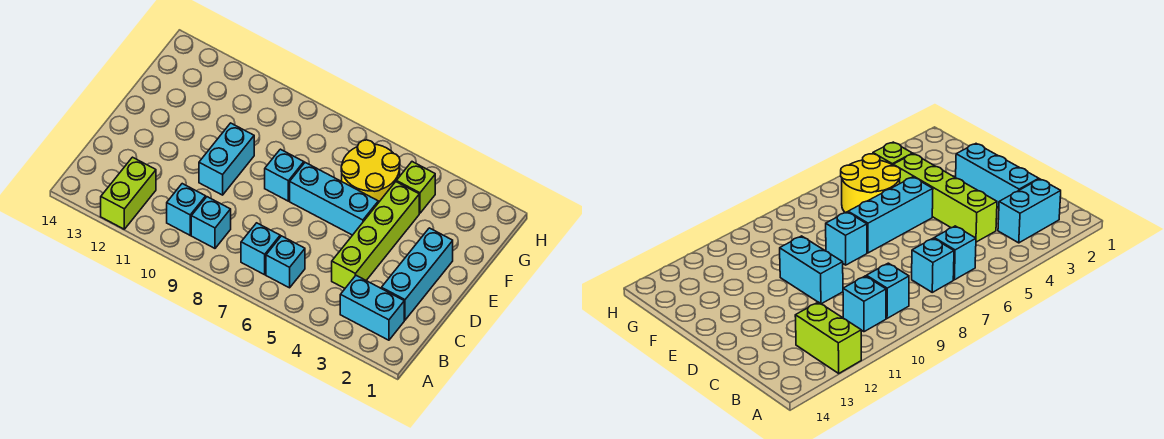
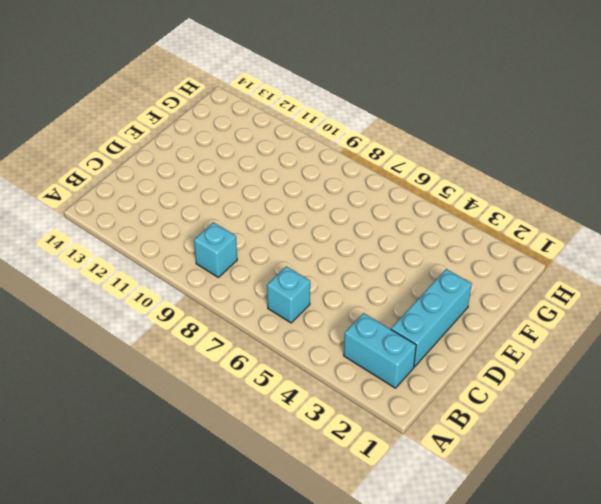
none -> lime brick A12:B12 level 1
none -> cyan brick B7 level 1
none -> cyan brick B10 level 1

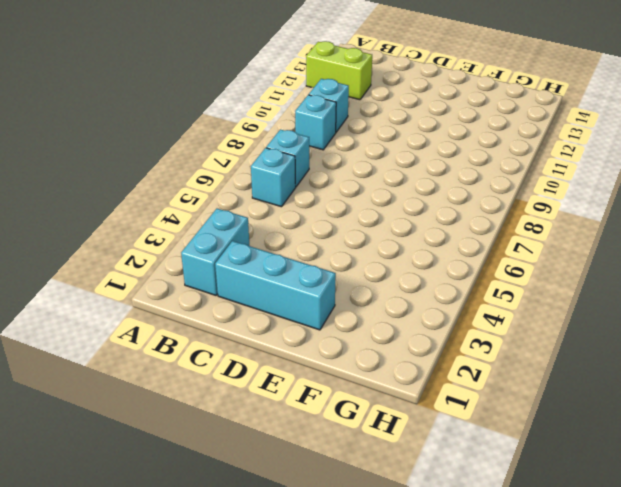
none -> lime brick C4:F4 level 1
none -> cyan brick D10:E10 level 1
none -> cyan brick E5:E7 level 1

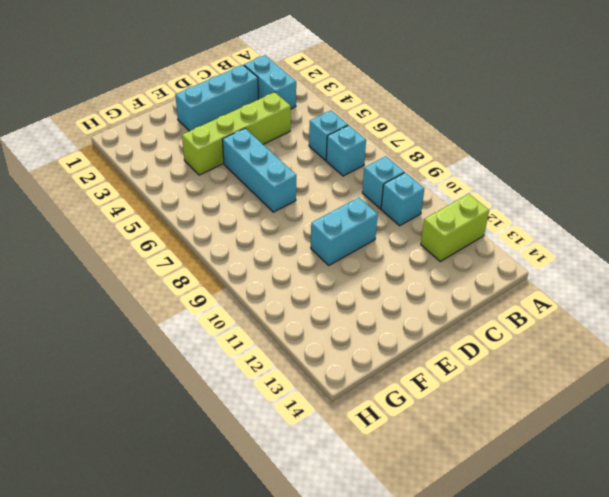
none -> cyan brick E8 level 1
none -> yellow round brick F5:G6 level 1
none -> lime brick G4 level 1

